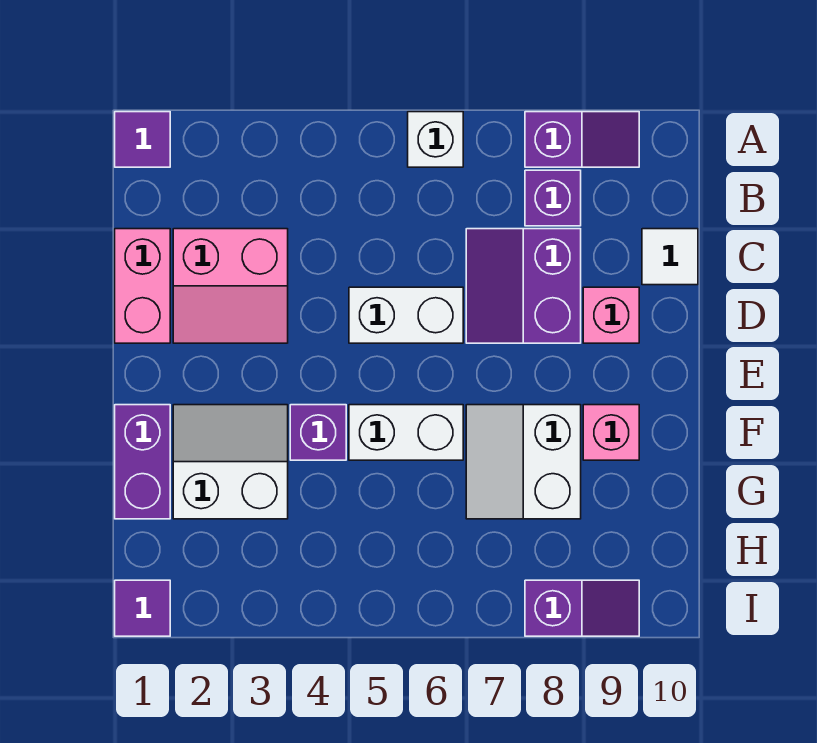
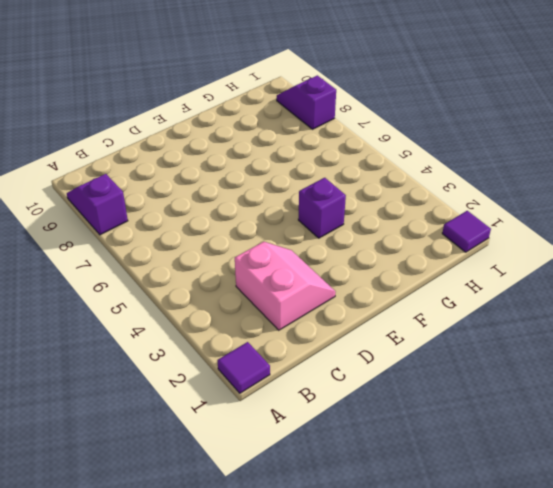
none -> white brick A6 level 1
none -> purple brick B8 level 1
none -> pink brick C1:D1 level 1

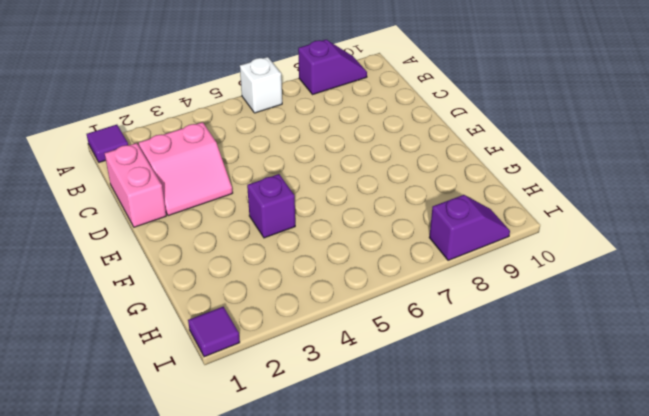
none -> purple brick B8 level 1
none -> purple slope C7:D8 level 1 top 8
none -> white tile C10 level 1

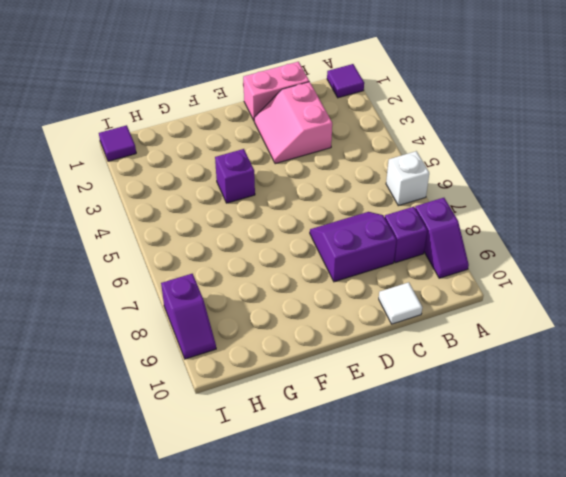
none -> white brick D5:D6 level 1
none -> pink brick D9 level 1
none -> purple brick F1:G1 level 1

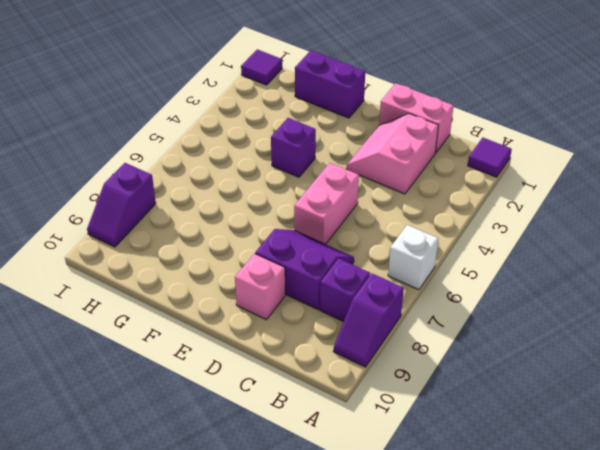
pink brick D5:D6 level 1 -> white brick D5:D6 level 1
none -> white tile C10 level 1
none -> white slope F2:G3 level 1 top G
none -> white brick F5:F6 level 1

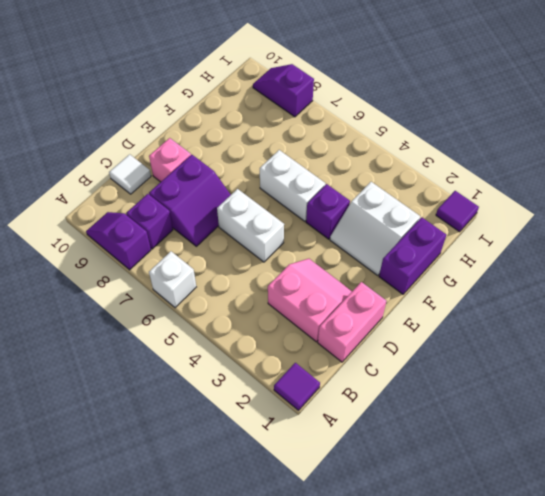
none -> white slope F7:G8 level 1 top 8
none -> pink brick F9 level 1

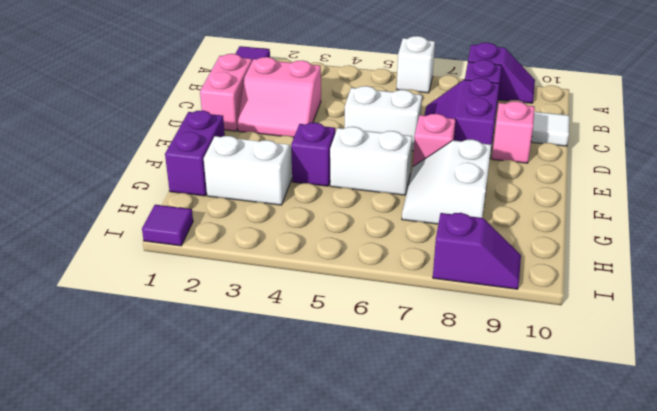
pink brick E7 level 1 -> pink brick F9 level 1

